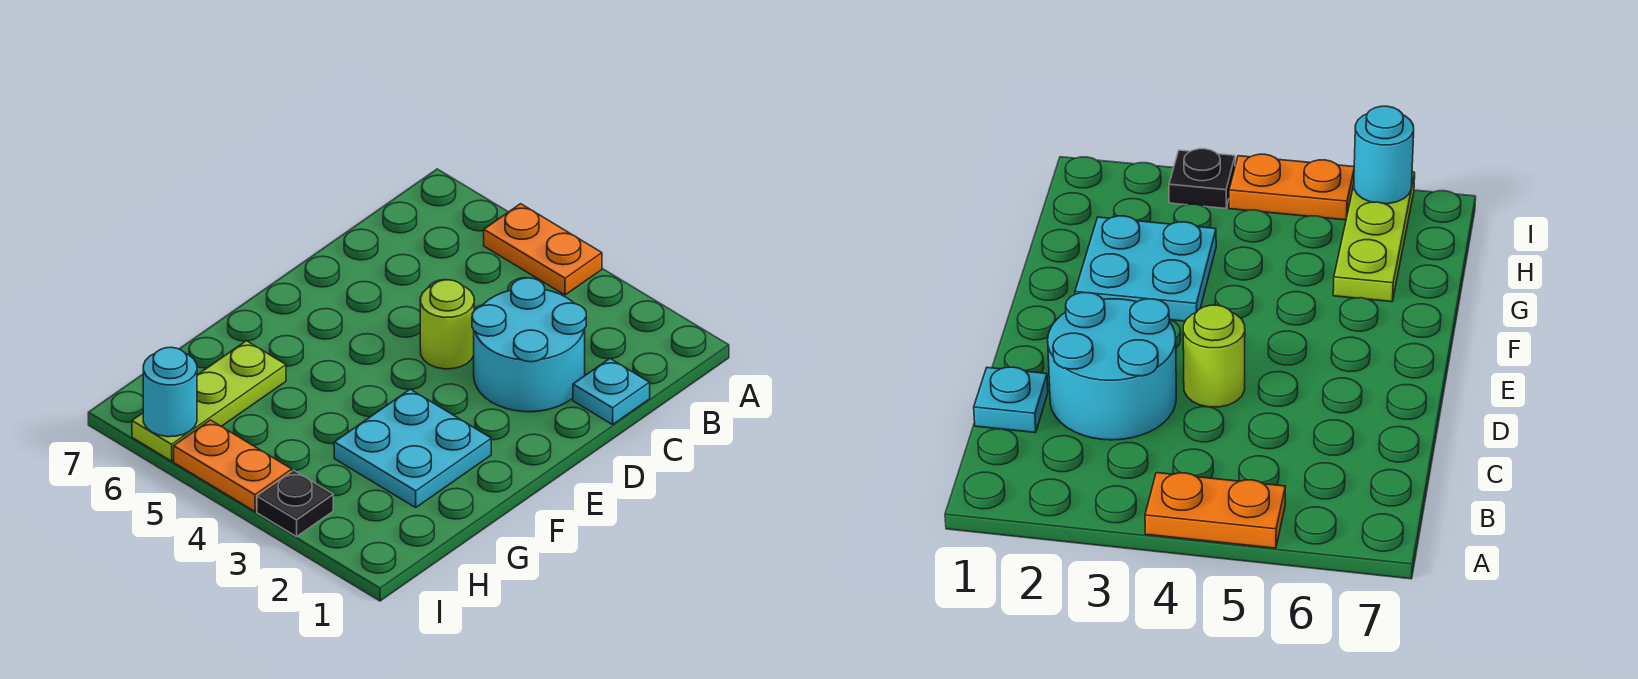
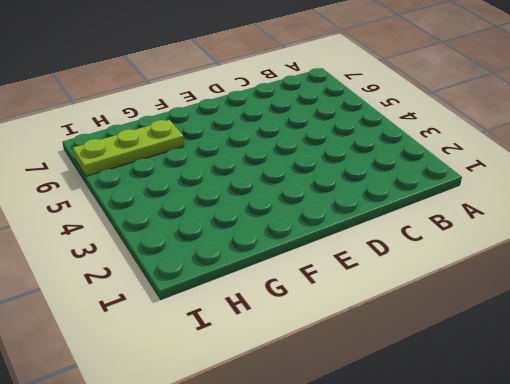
none -> orange plate A4:A5 level 1
none -> cyan plate C1 level 1

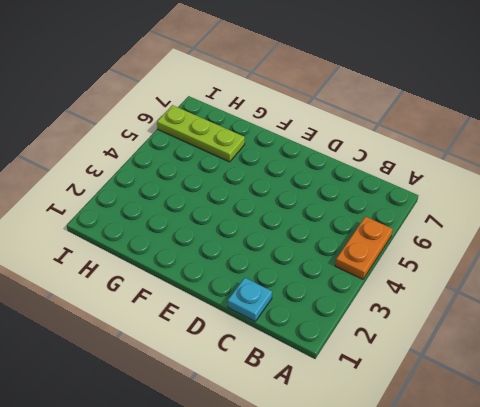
none -> cyan round brick C2:D3 level 1
none -> lime round brick D4 level 1

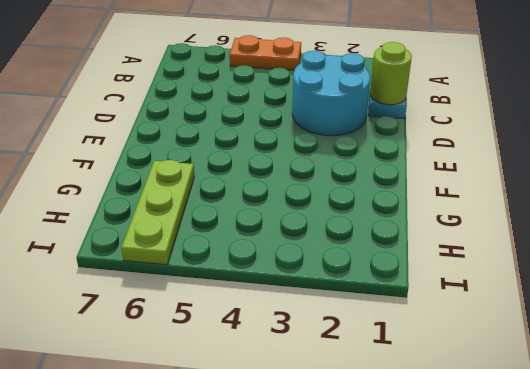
lime round brick C1 level 2 -> lime round brick D4 level 1
none -> cyan plate F2:G3 level 1
none -> black plate I3 level 1

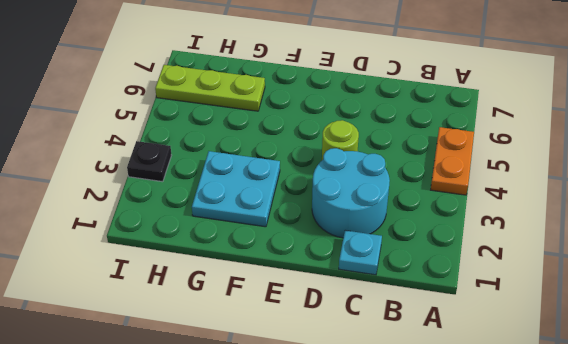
none -> orange plate I4:I5 level 1
none -> cyan round brick I6 level 2

